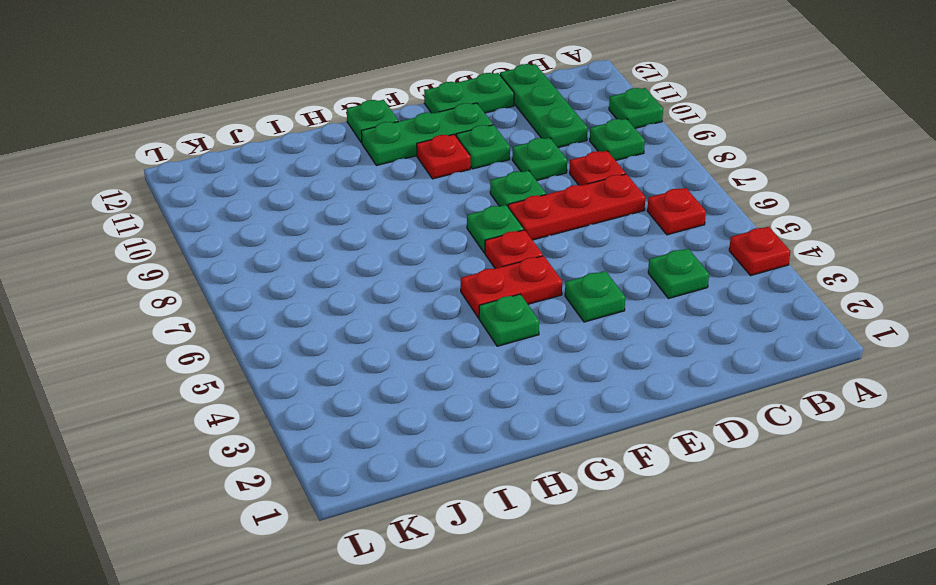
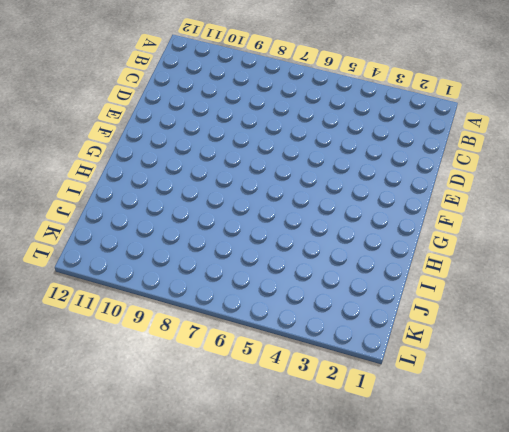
none -> red plate A4 level 1
none -> green plate A10 level 1
none -> red plate B6 level 1

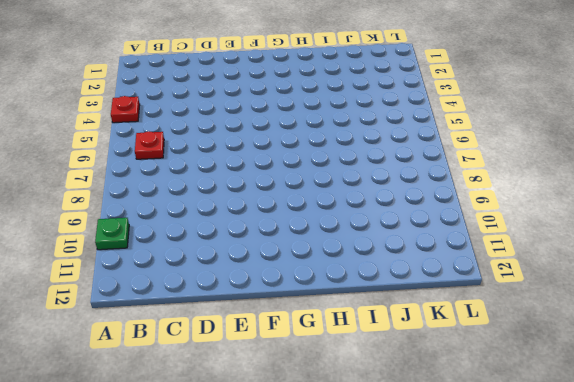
none -> green plate B9 level 1
none -> green plate C4 level 1
none -> red plate C7:E7 level 1

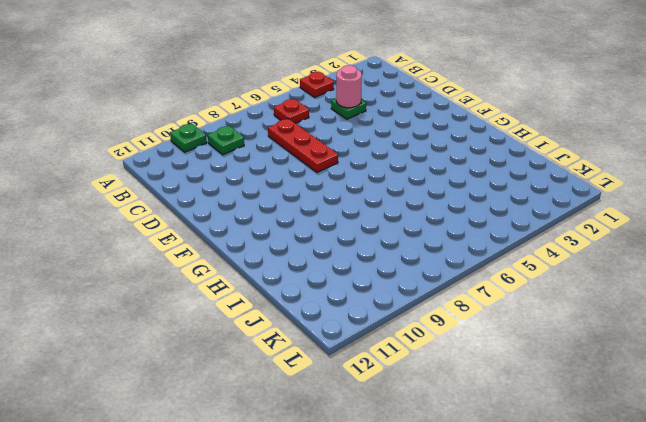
pink round brick C4 level 2 -> none
none -> red plate C8 level 1
none -> green plate C10:C12 level 1
none -> green plate D9 level 1

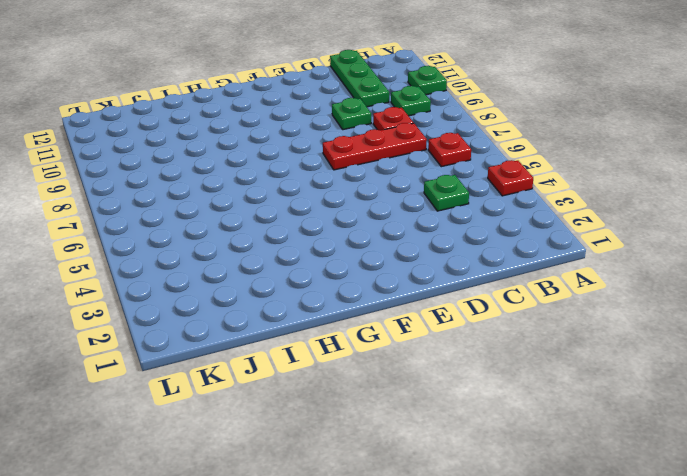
none -> green plate D12:E12 level 1
none -> green plate E4 level 1
none -> green plate E8 level 1

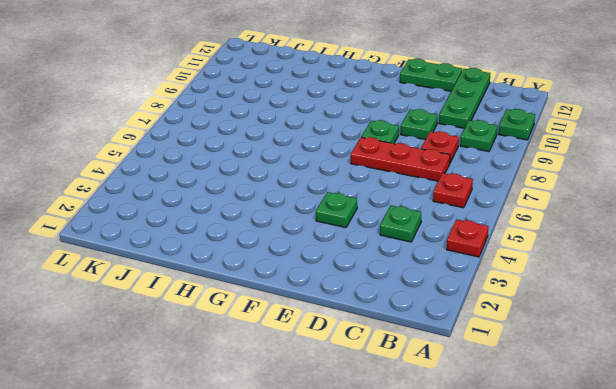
none -> green plate E10 level 1
none -> green plate E11:G11 level 1
none -> red plate F5:G5 level 1

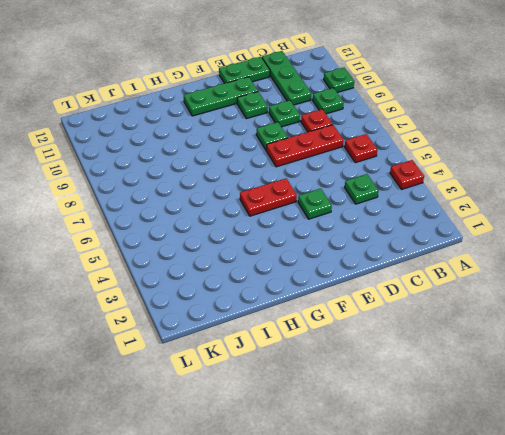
none -> red plate F6 level 1
none -> green plate F7 level 1
none -> red plate F10 level 1

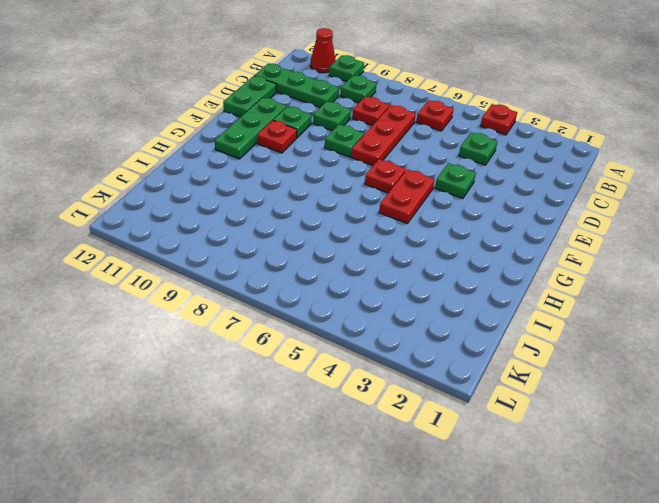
red cone A11 level 1 -> none
none -> green plate F7 level 1
none -> green plate G4 level 1
none -> green plate G12 level 1

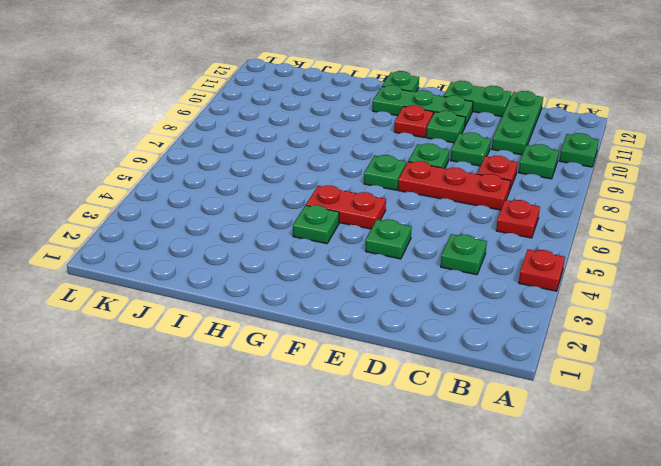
none -> red plate F6 level 1

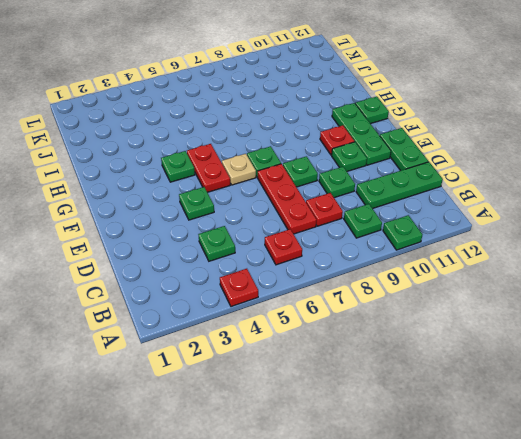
tan plate F6 level 1 -> red plate F6 level 1

